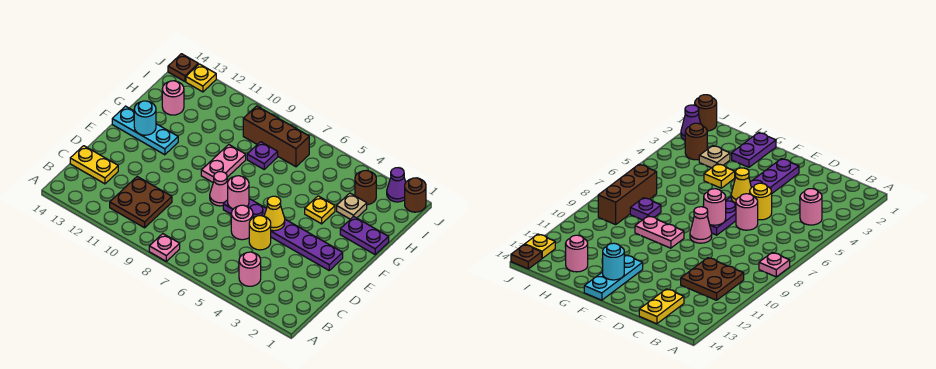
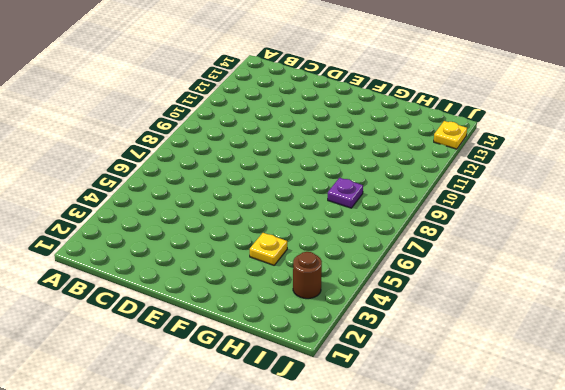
none -> pink plate A8 level 1
none -> pink round brick B4 level 1
none -> brown plate B10:C11 level 1

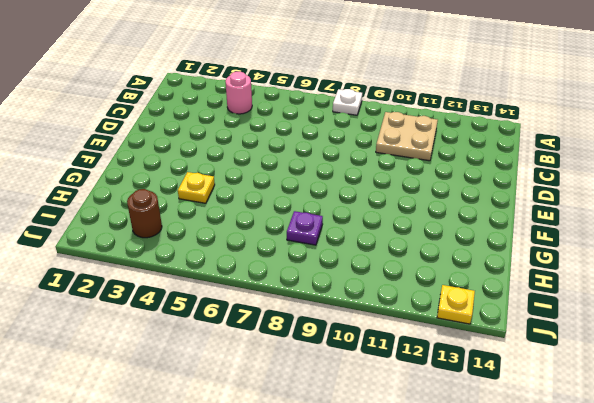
white plate A8 level 1 -> pink plate A8 level 1
tan plate B10:C11 level 1 -> brown plate B10:C11 level 1
none -> yellow plate C13:C14 level 1
none -> yellow round brick D5 level 1
none -> pink round brick D6 level 1

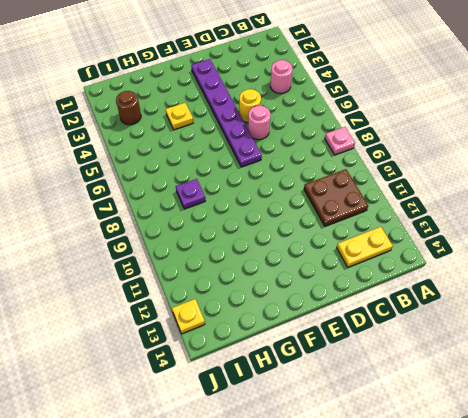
yellow plate B13:C13 level 1 -> yellow plate C13:C14 level 1
none -> pink cone E8 level 1
none -> pink plate F9:G9 level 1
none -> cyan plate F12:F14 level 1

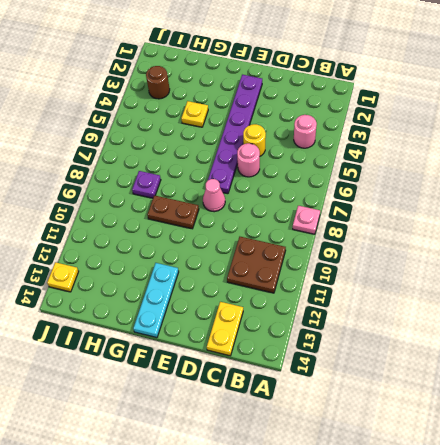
brown plate F9:G9 level 1 -> pink plate F9:G9 level 1
none -> purple plate G1:G2 level 1
none -> tan plate H3 level 1
none -> pink round brick H13 level 1

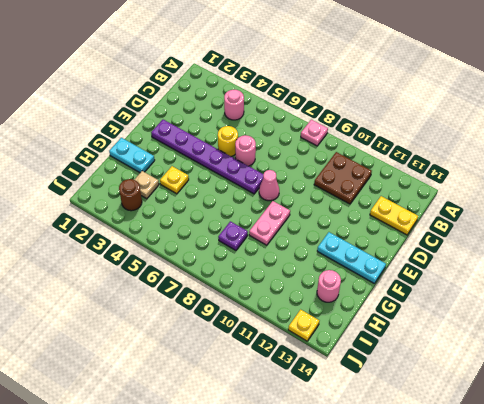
cyan plate G1:G2 level 1 -> purple plate G1:G2 level 1
none -> brown brick I7:I9 level 1
none -> brown round brick J1 level 1
none -> purple cone J2 level 1

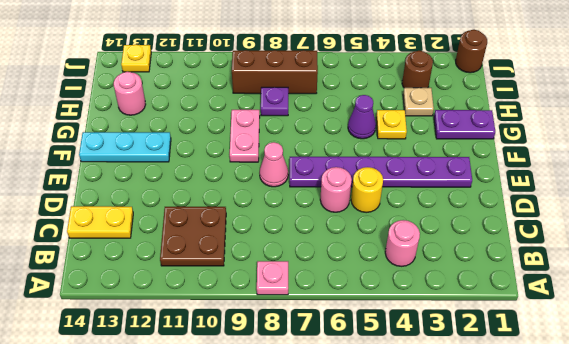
purple cone G5 level 1 -> purple cone J2 level 1
none -> brown plate J14 level 1
none -> yellow cone E5 level 2
none -> pink round brick E7 level 2

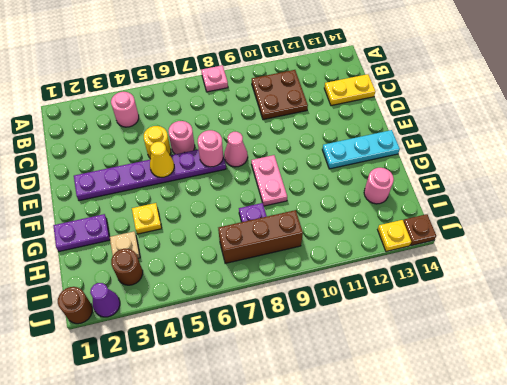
none -> cyan round brick F13 level 2

